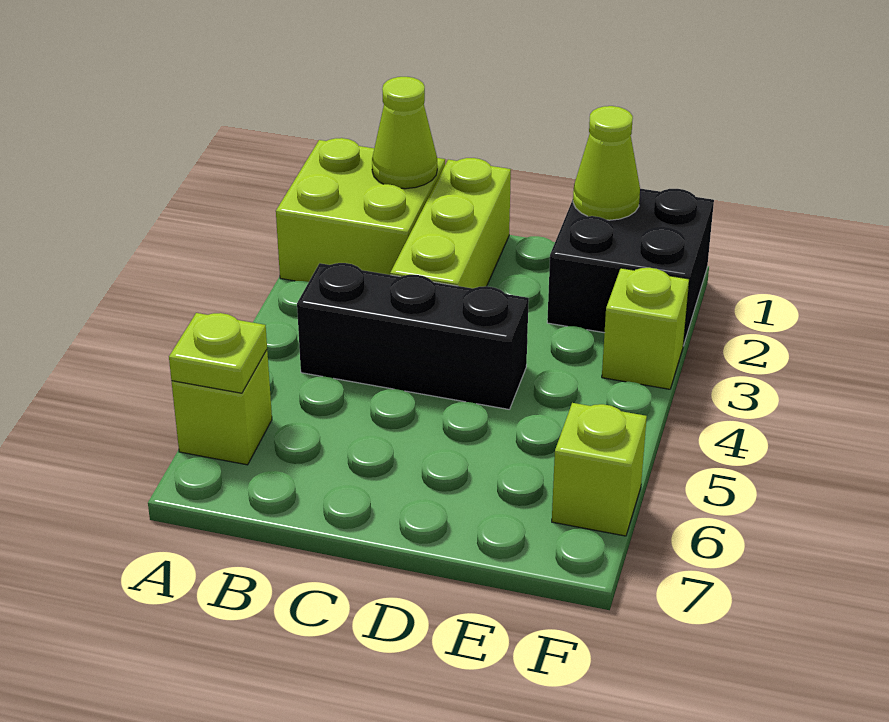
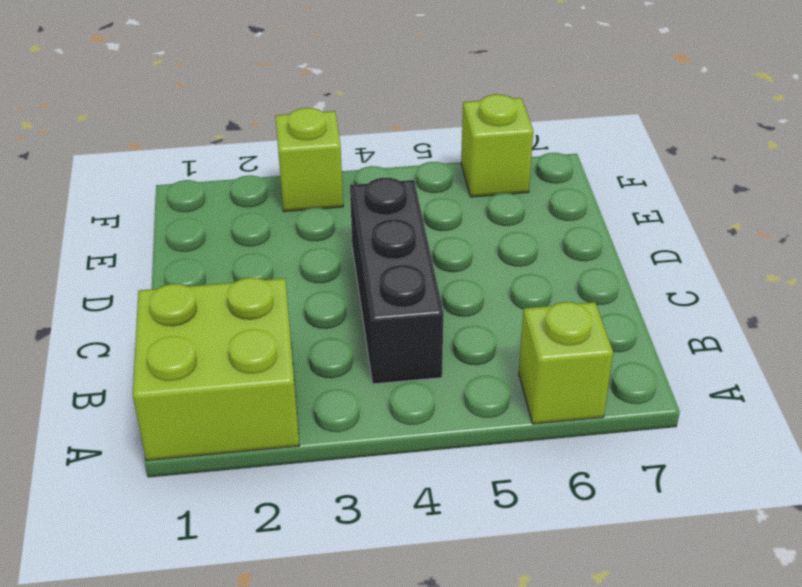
none -> lime brick C1:C3 level 1
none -> black brick E1:F2 level 1

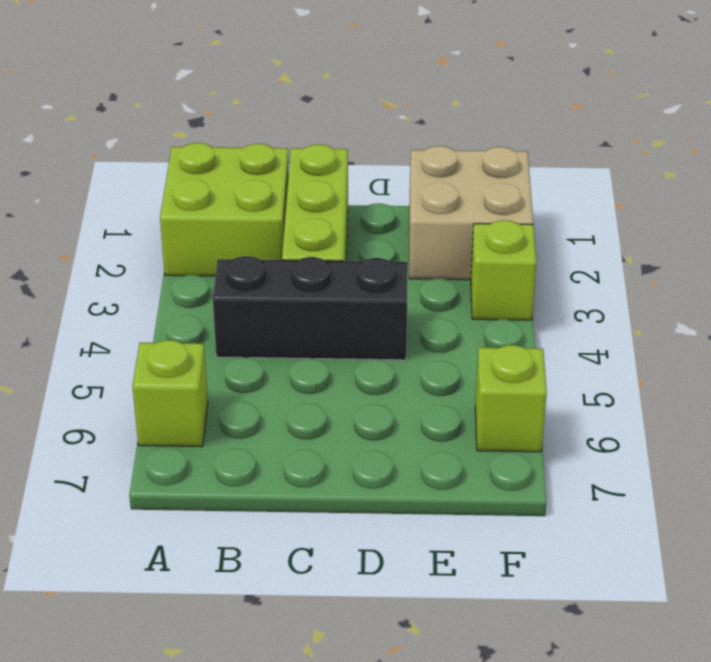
tan brick E1:F2 level 1 -> black brick E1:F2 level 1
none -> lime plate A6 level 2
none -> lime cone B1 level 2

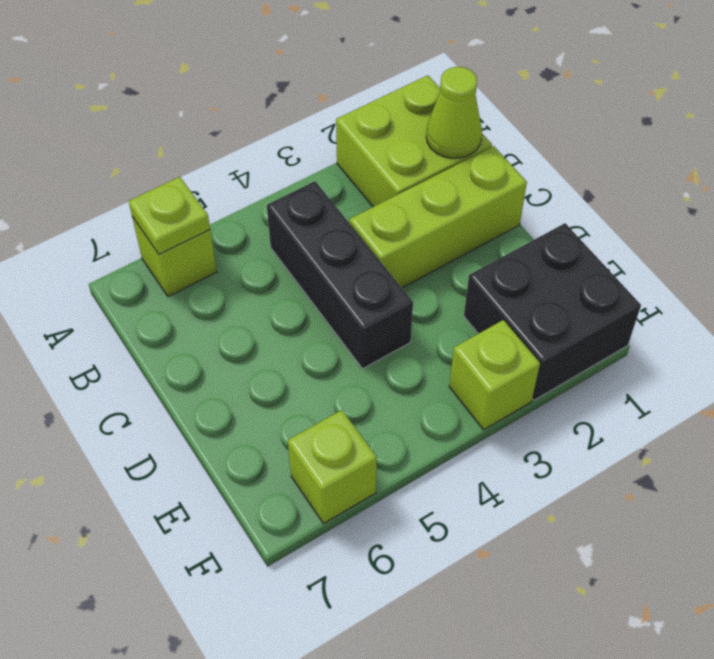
none -> lime cone E1 level 2

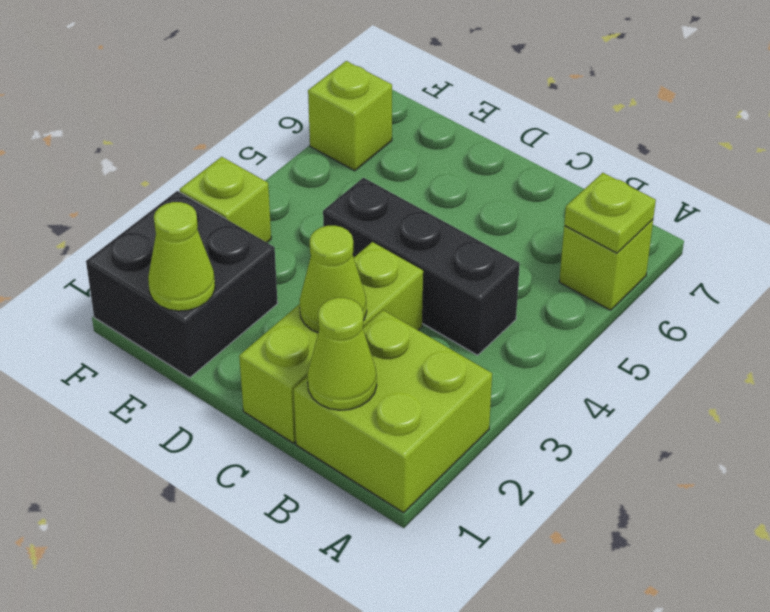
lime cone C2 level 2 -> none

